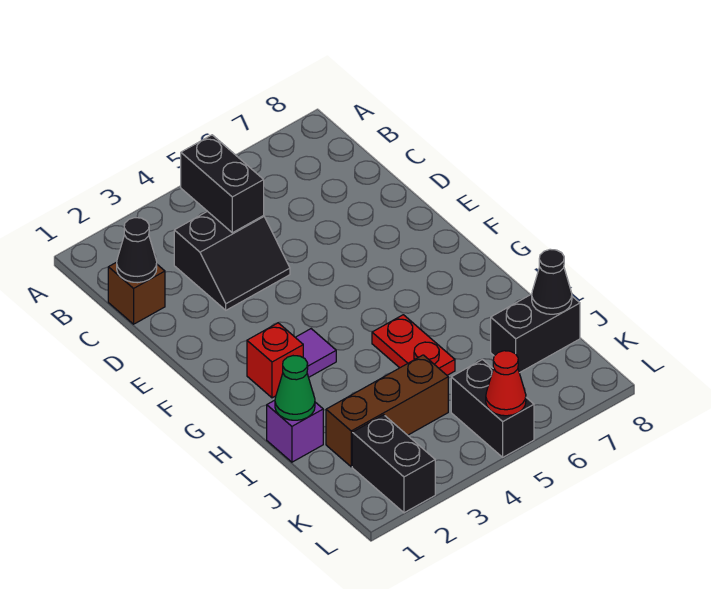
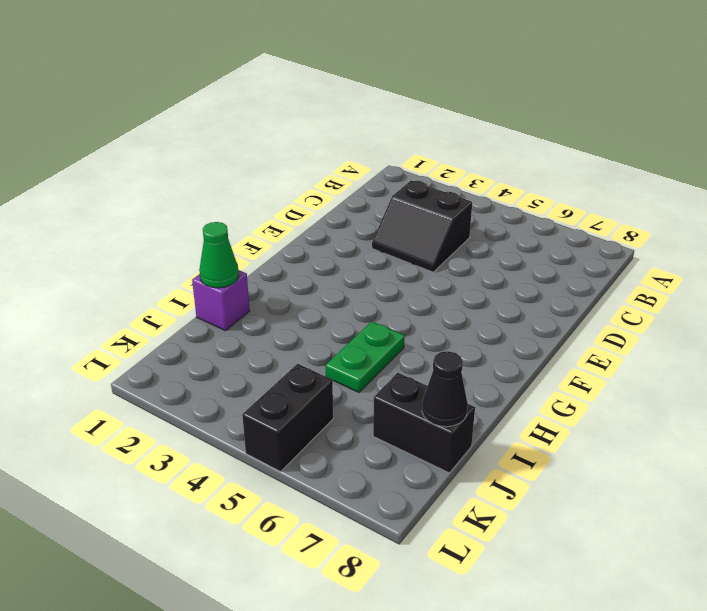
green plate H5:I5 level 1 -> red plate H5:I5 level 1
none -> brown brick C1 level 1
none -> red brick G2 level 1
none -> purple tile G3 level 1

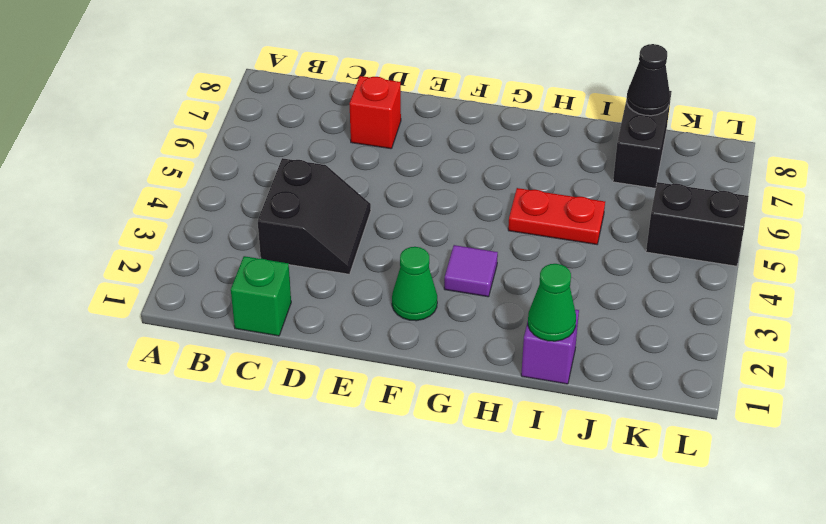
green brick C1 level 1 -> brown brick C1 level 1
red brick D7 level 1 -> red brick G2 level 1
green cone F2 level 1 -> none
none -> brown brick J2:J4 level 1
none -> black brick K2:L2 level 1
none -> black brick B4:C4 level 2

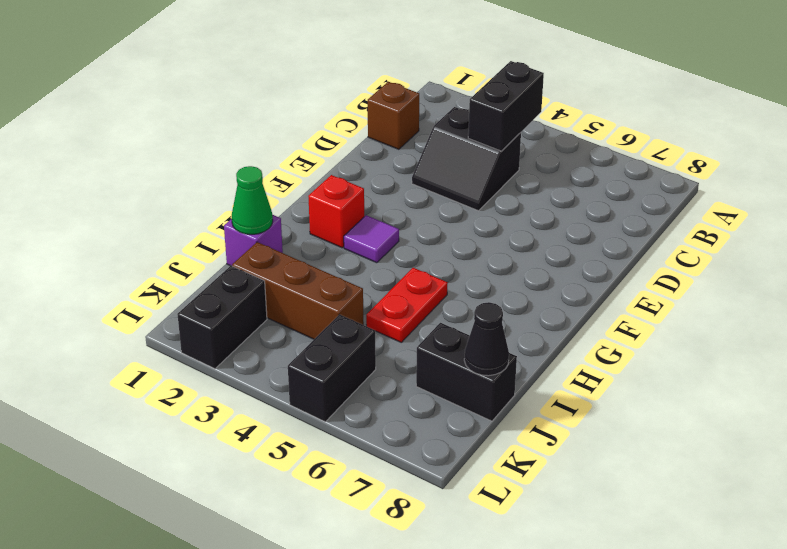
none -> black cone C1 level 2
none -> red cone L5 level 2

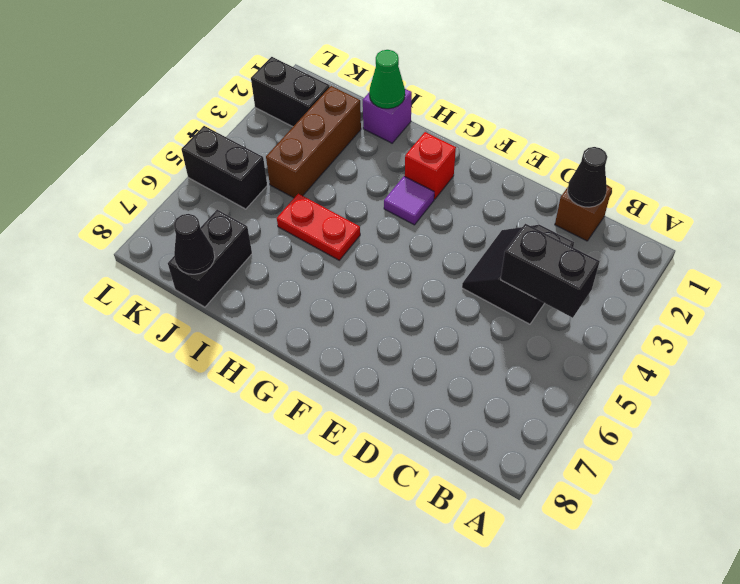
none -> red cone L5 level 2

